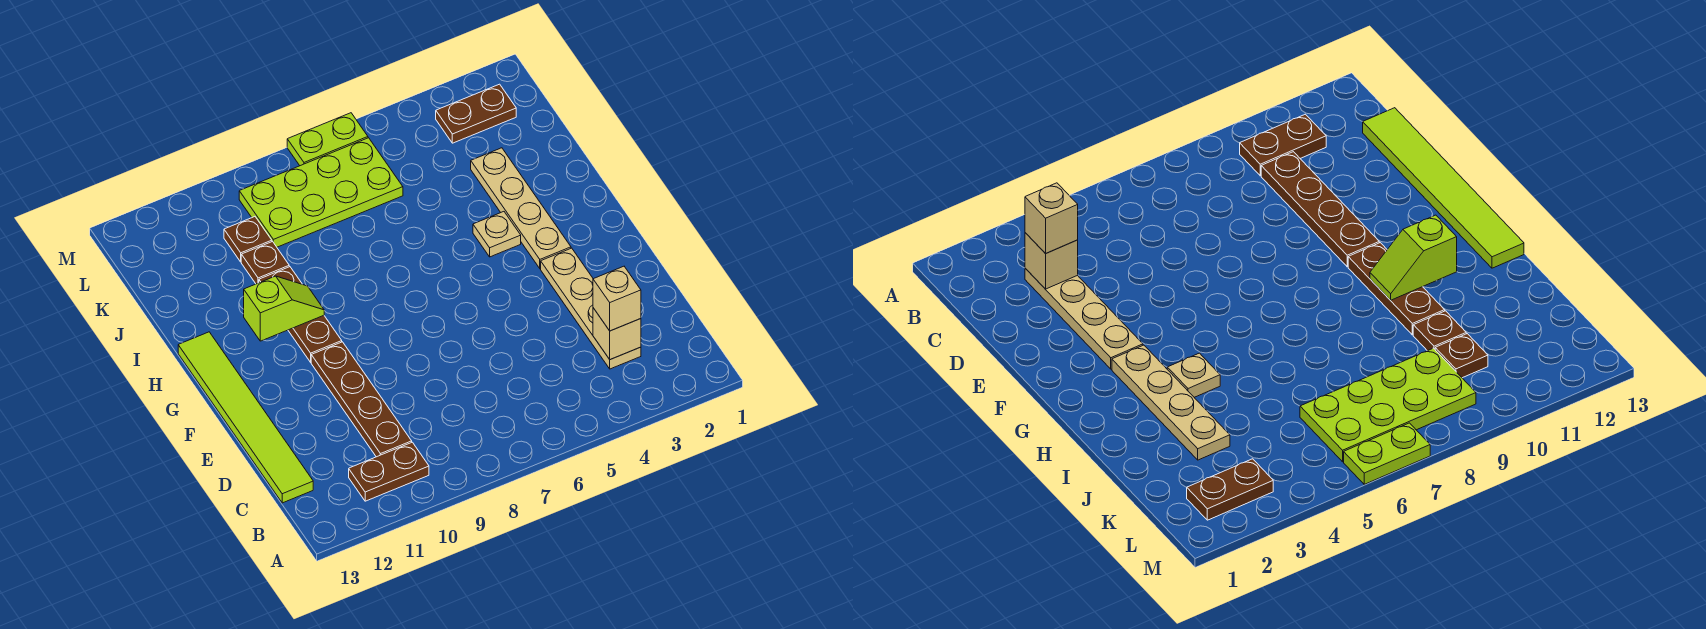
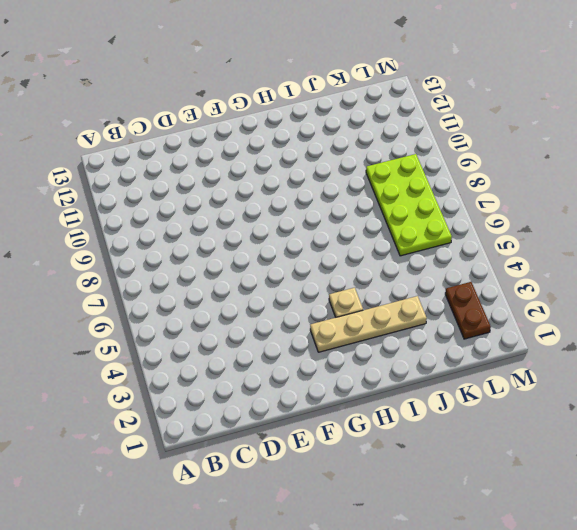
none -> brown plate B10:B11 level 1
none -> tan plate C3:F3 level 1
none -> brown plate C10:F10 level 1

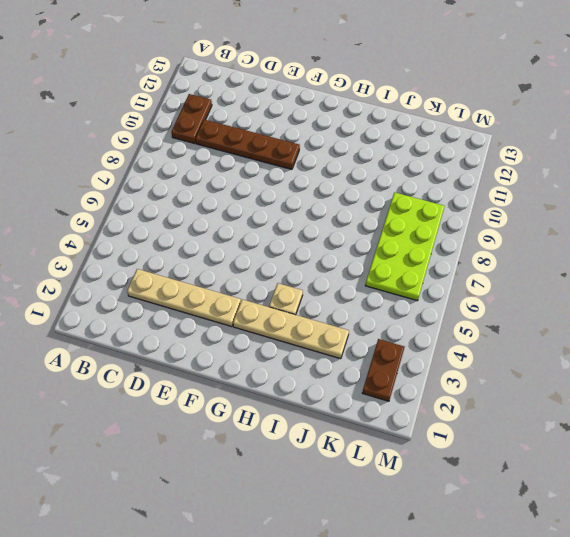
none -> lime tile C13:H13 level 1
none -> brown plate G10:I10 level 1
none -> brown plate J10 level 1

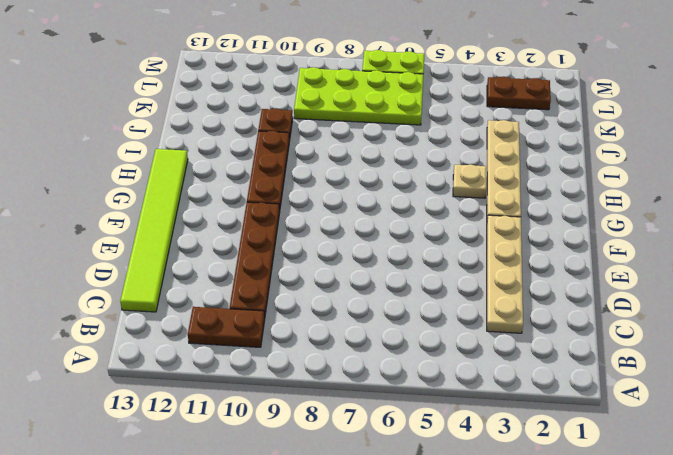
none -> brown plate K10 level 1
none -> tan brick C3 level 2
none -> lime slope H10:H11 level 2 top 11

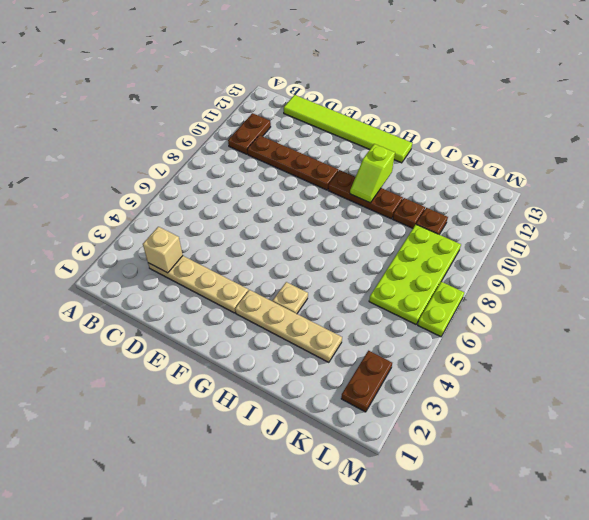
none -> tan brick C3 level 3

